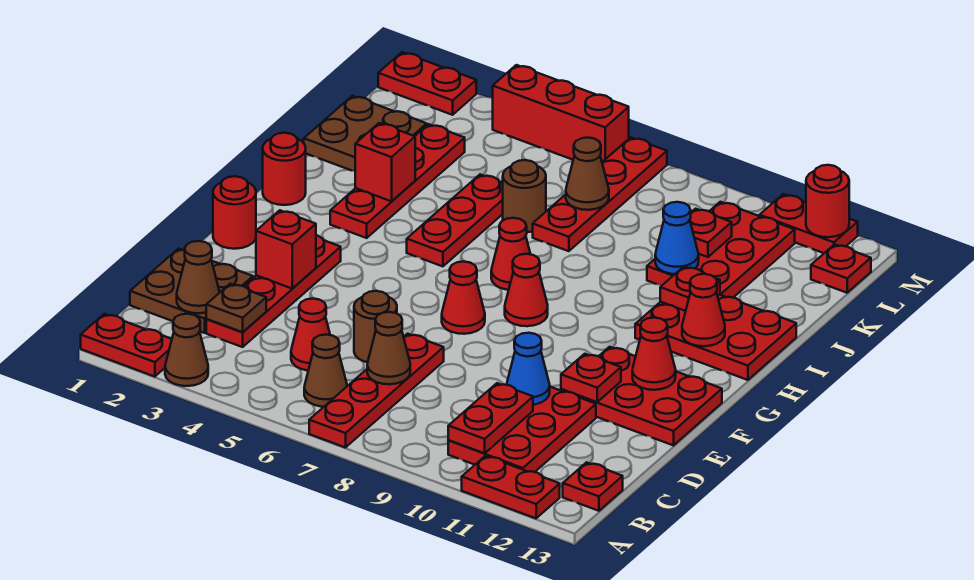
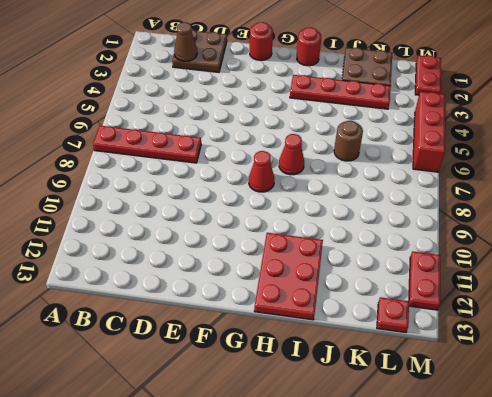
none -> red plate A1:A2 level 1
none -> brown cone A3 level 1
none -> red plate A11:A12 level 1
none -> brown cone B6 level 1

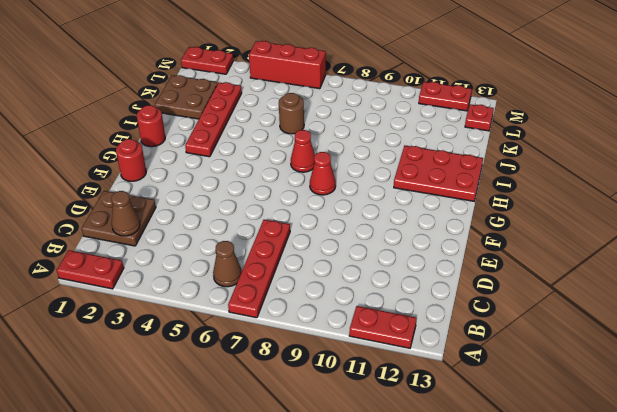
none -> brown cone A3 level 1
none -> red plate B10:D11 level 1
none -> red plate B13 level 1
none -> red plate C3:F3 level 1

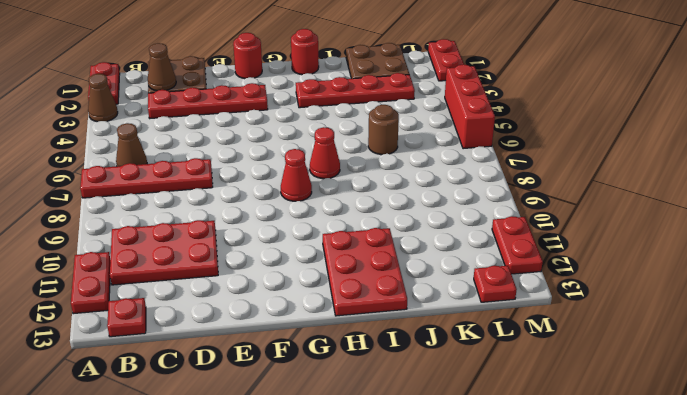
none -> red cone C5 level 1
none -> brown round brick D6 level 1
none -> red plate E11:F13 level 1
none -> red cone F7 level 1

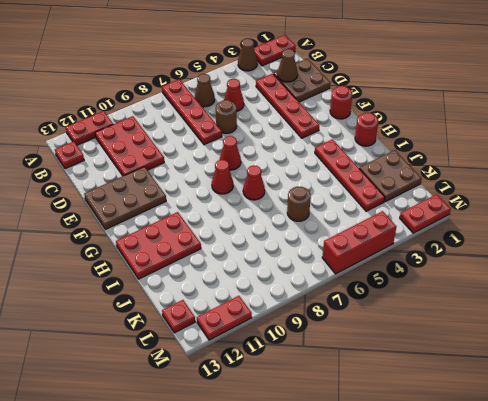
brown plate E11:F13 level 1 -> red plate E11:F13 level 1
none -> red plate H5:J5 level 1
none -> red plate J7:M7 level 1
none -> red plate J10:L11 level 1
none -> red plate B10:C10 level 2

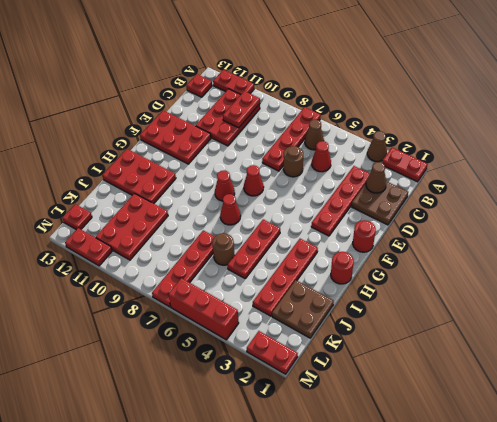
none -> brown plate C3 level 2
none -> brown cone C7 level 2
none -> blue cone D10 level 2
none -> red brick E3 level 2

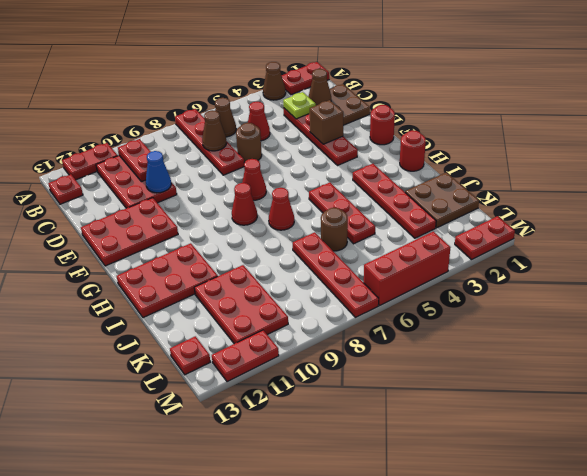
lime plate C3 level 2 -> brown plate C3 level 2
brown brick E3 level 2 -> red brick E3 level 2
none -> red plate E11 level 2
none -> red cone F12 level 2
none -> red cone H12 level 2
none -> red brick I3 level 2

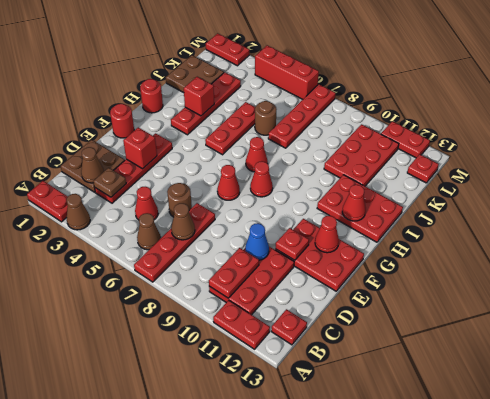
none -> red plate I11 level 2
none -> blue cone J10 level 2
none -> brown cone K7 level 2
none -> red plate K10 level 2

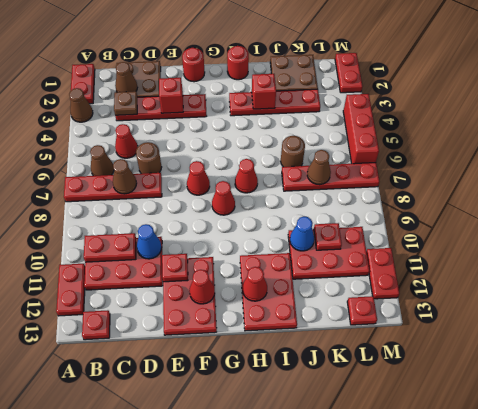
none -> red plate H5:J5 level 1
none -> red plate I11 level 2
none -> red round brick M12 level 2

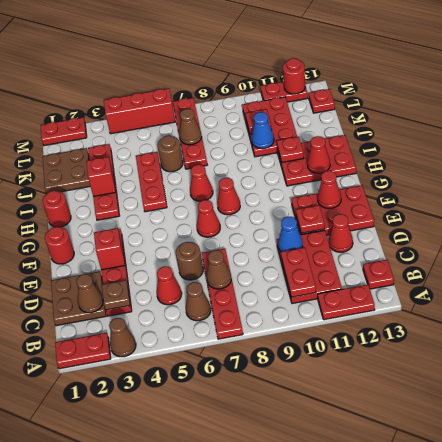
red cone D12 level 1 -> none

